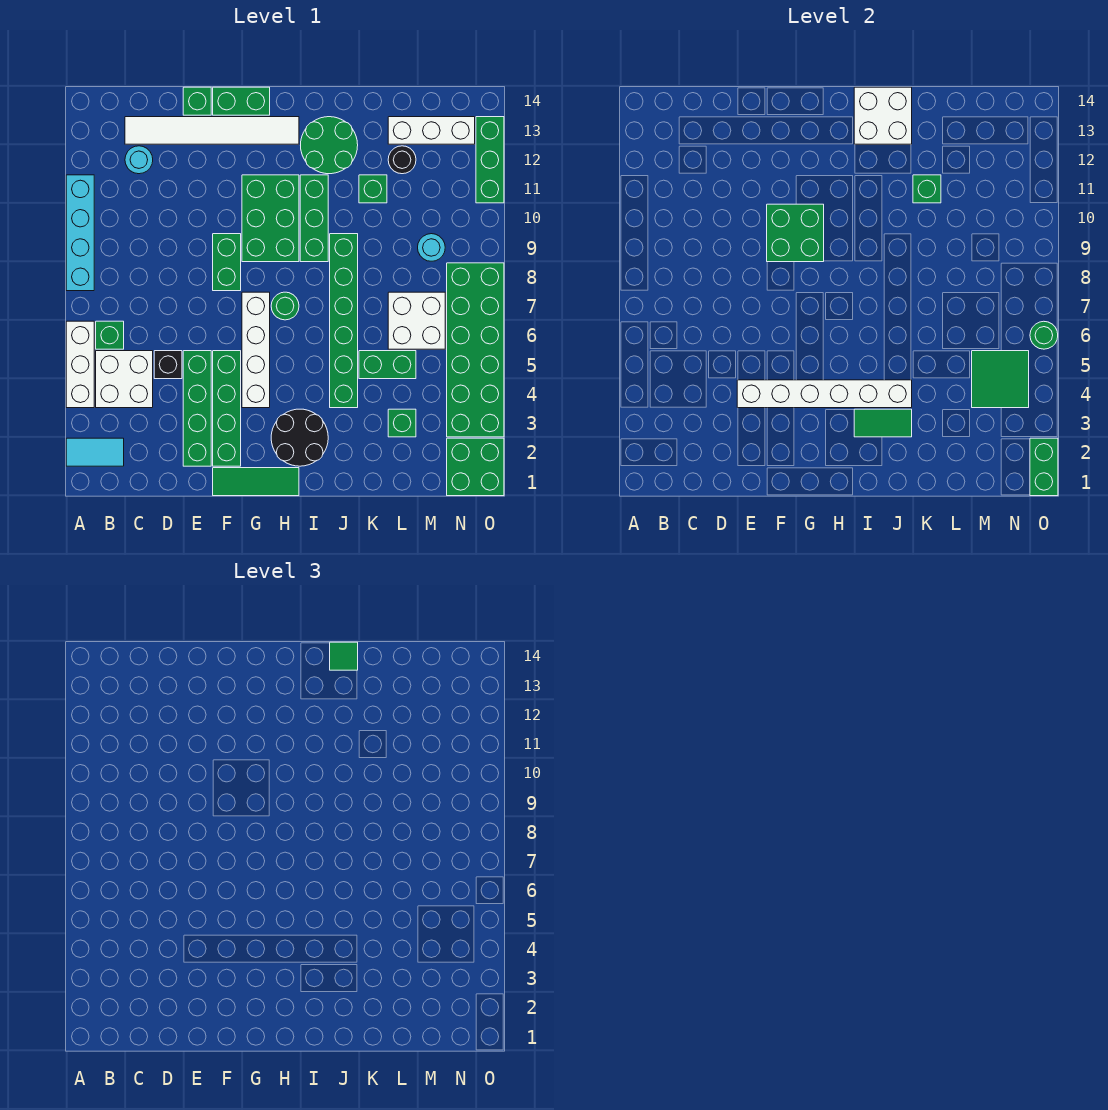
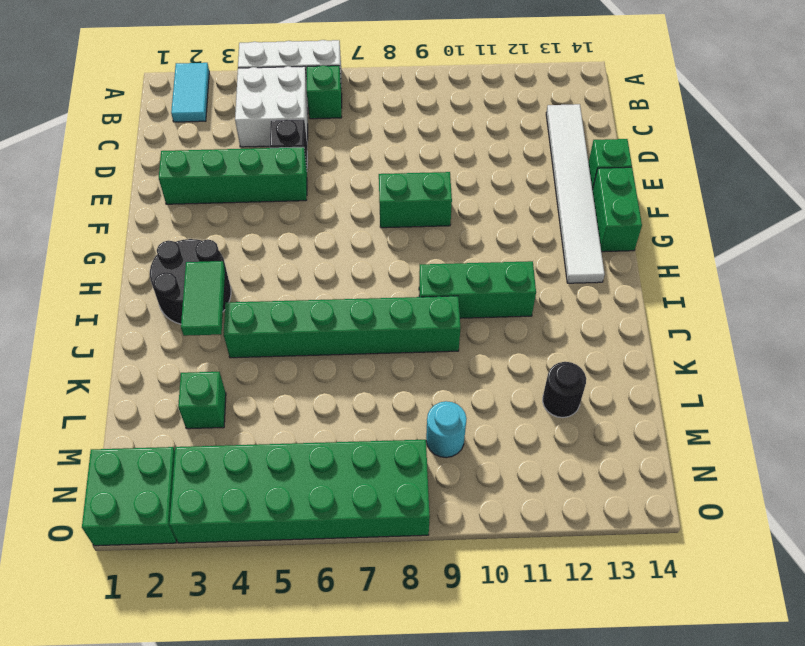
none -> cyan brick A8:A11 level 1
none -> cyan round brick C12 level 1
none -> green tile F1:H1 level 1
none -> green brick F2:F5 level 1

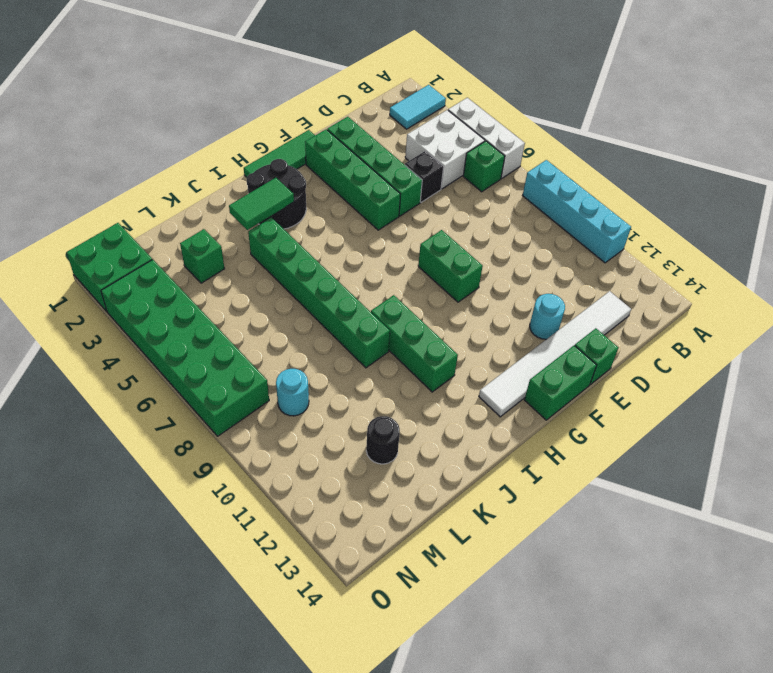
cyan round brick E12 level 1 -> cyan round brick C12 level 1
none -> white brick G4:G7 level 1
none -> green brick G9:H11 level 1
none -> green round brick H7 level 1
none -> green round brick I12:J13 level 1

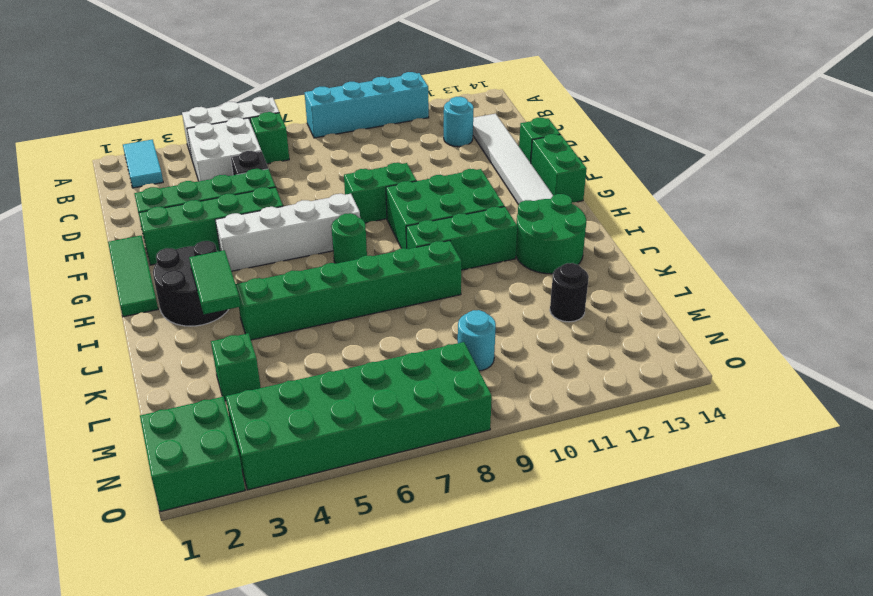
none -> green brick K5:L5 level 1
none -> green brick K11 level 1
none -> white brick L6:M7 level 1
none -> white brick L13:N13 level 1

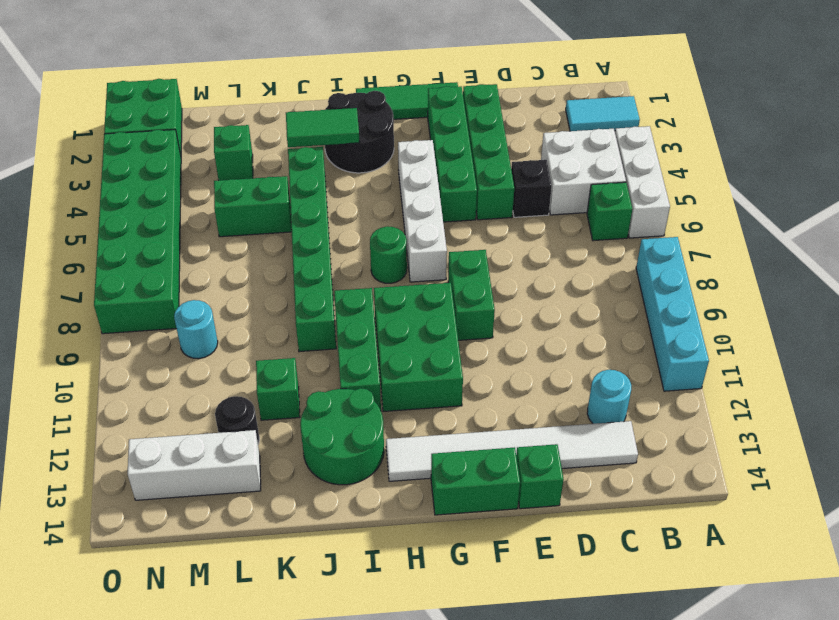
none -> white brick L6:M7 level 1
none -> green brick O11:O13 level 1
none -> white brick E4:J4 level 2
none -> green brick F9:G10 level 2

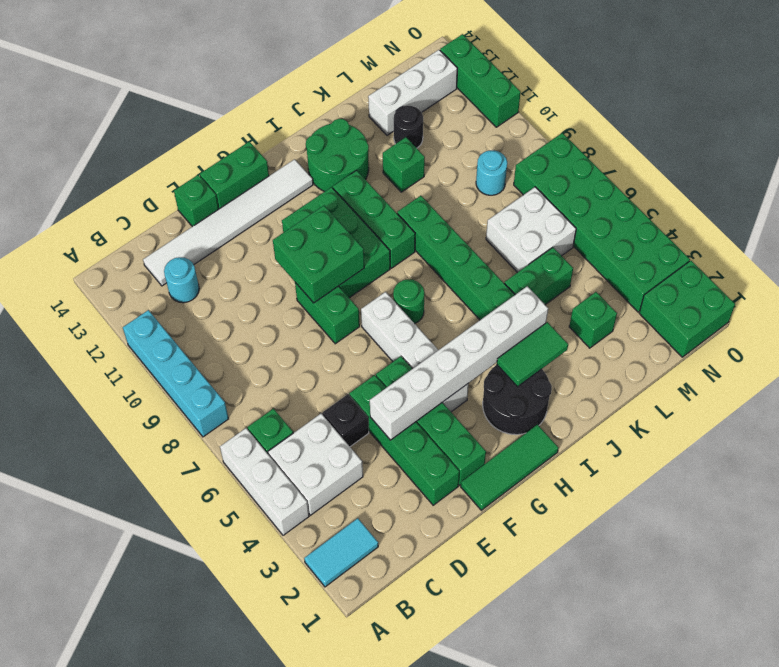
none -> white brick I13:J14 level 2
none -> green brick K11 level 2
none -> green tile M4:N5 level 2
none -> green brick O1:O2 level 2

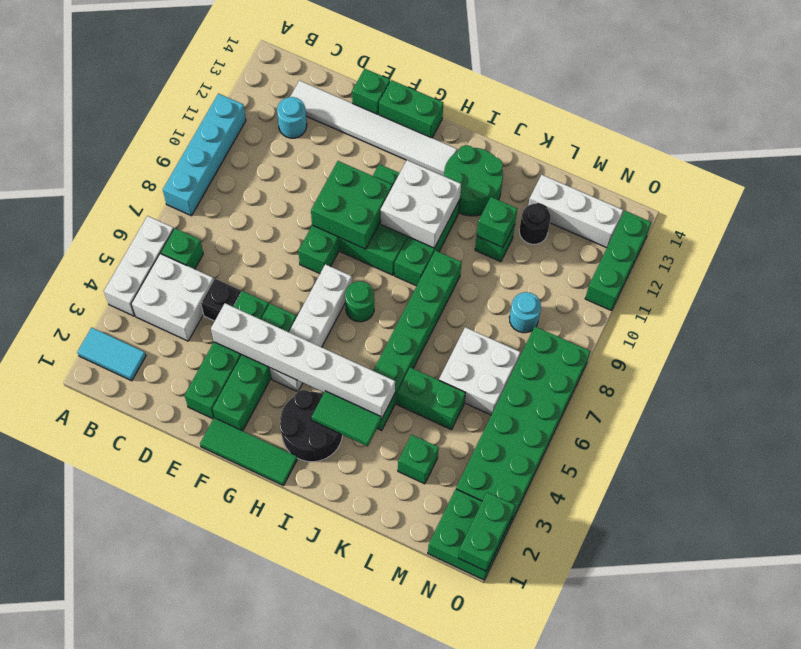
white brick H10:I11 level 2 -> white brick I13:J14 level 2
none -> green tile M4:N5 level 2
none -> green round brick O6 level 2
none -> green tile J14 level 3

